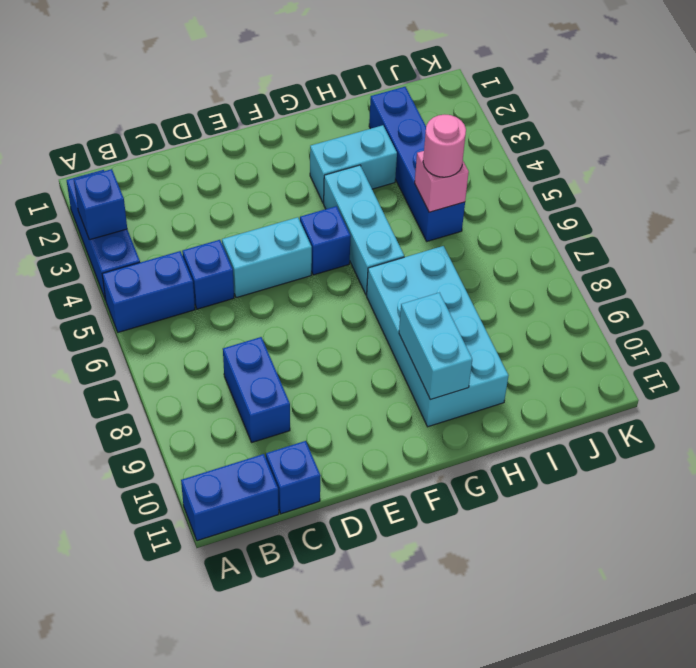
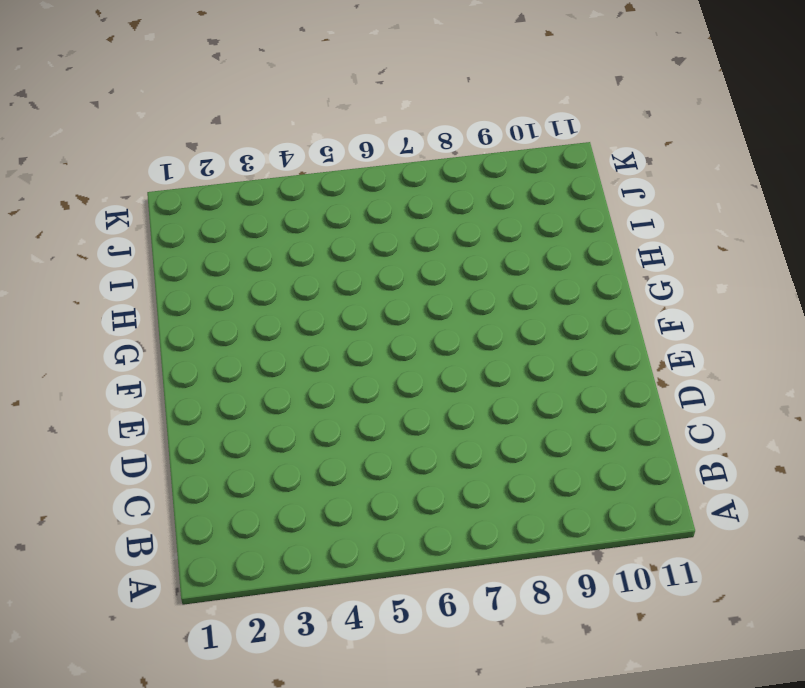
none -> blue brick A2:A4 level 1
none -> blue brick A5:B5 level 1
none -> blue brick A11:B11 level 1

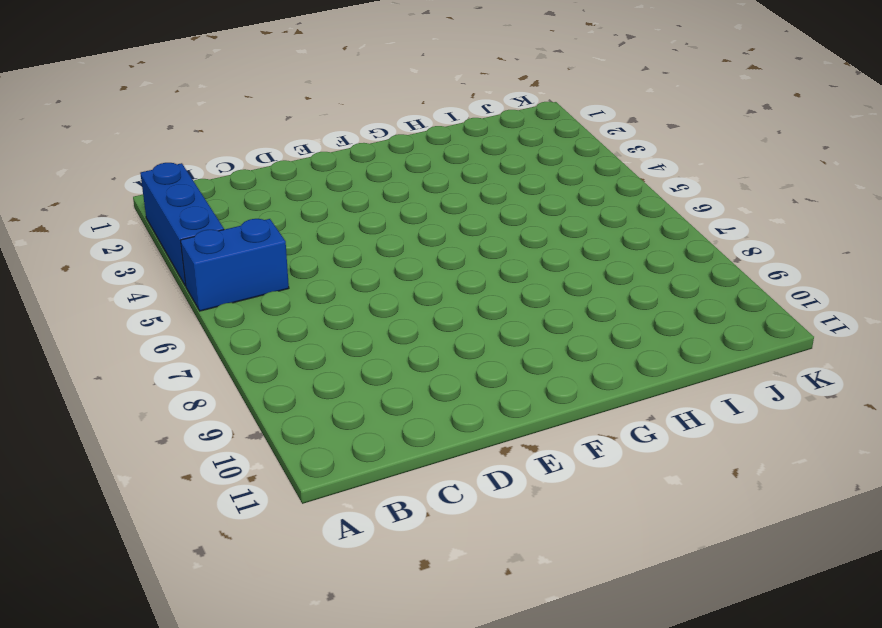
none -> blue brick A11:B11 level 1
none -> blue brick C5 level 1
none -> blue brick C8:C9 level 1

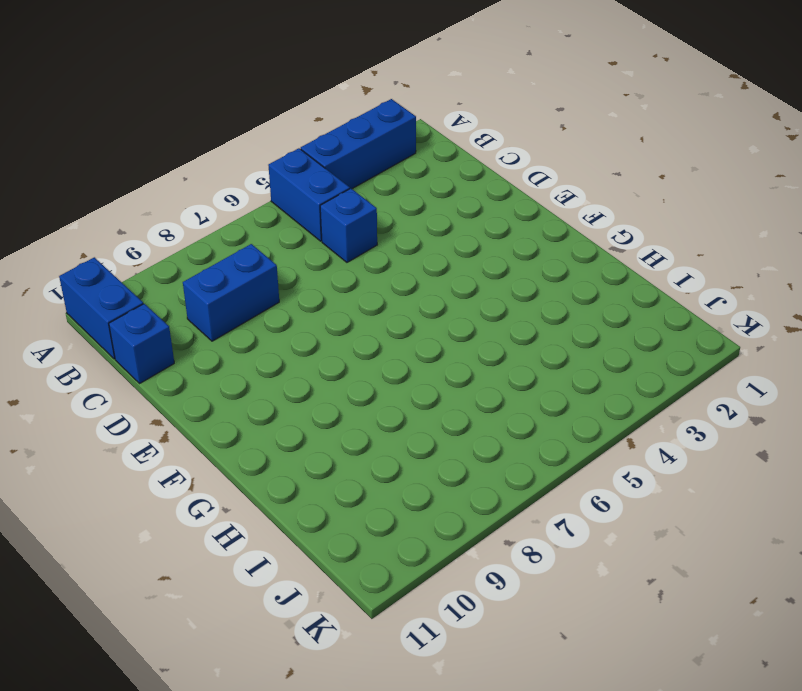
none -> cyan brick D5:E5 level 1
none -> blue brick F5 level 1
none -> cyan brick G3:H3 level 1

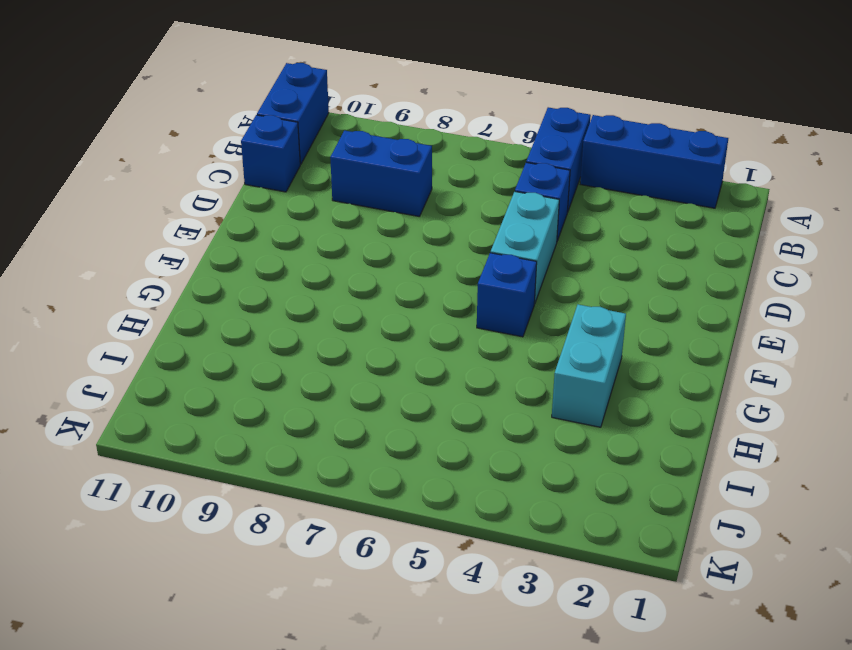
none -> cyan brick G4:G6 level 1
none -> cyan brick G7:H10 level 1
none -> blue brick I2:I5 level 1

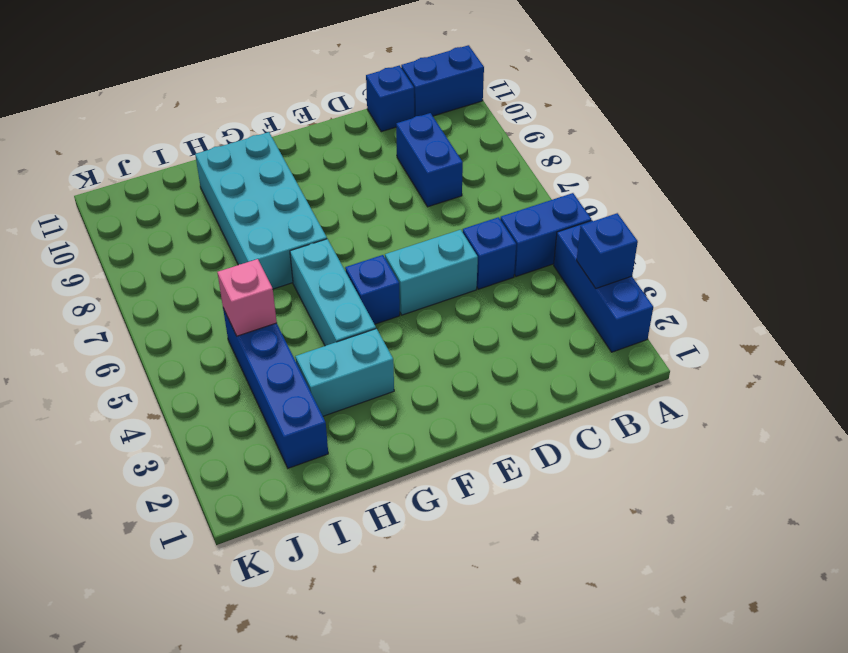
none -> cyan brick G9:G10 level 2
none -> pink round brick I5 level 3

